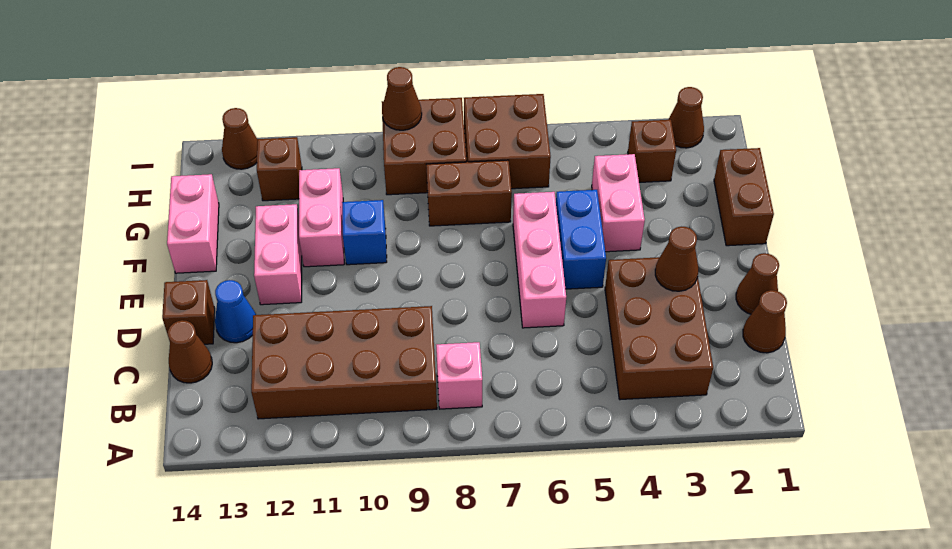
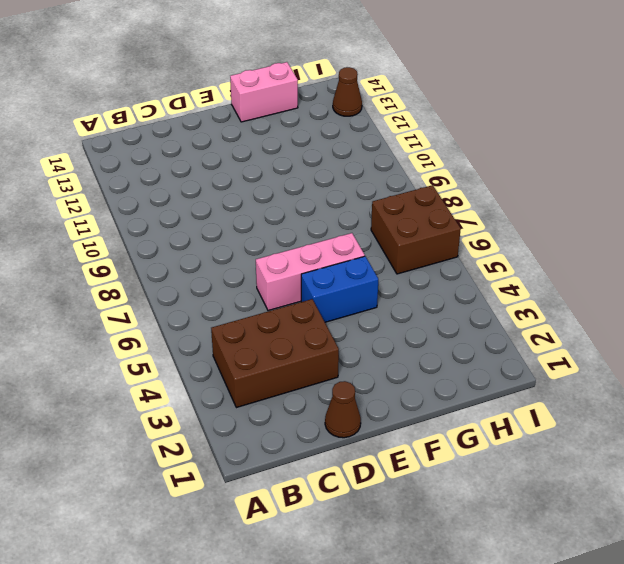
none -> pink brick B8 level 1
none -> brown brick B9:C12 level 1
none -> brown cone C1 level 1

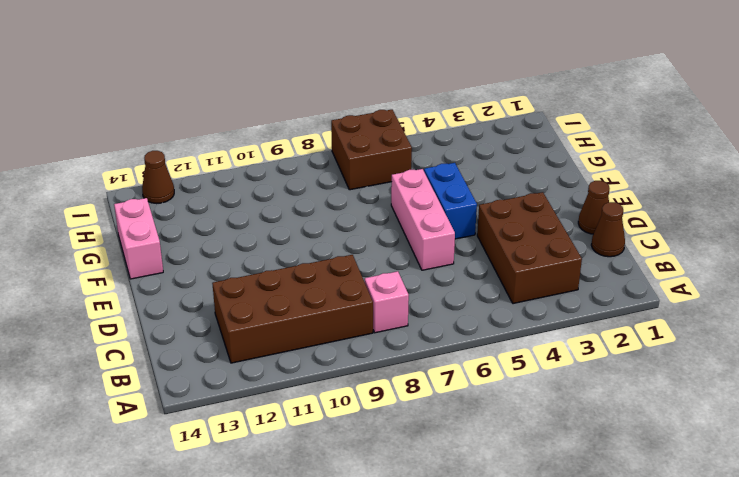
none -> brown cone C14 level 1
none -> blue cone D13 level 1
none -> brown brick D14 level 1

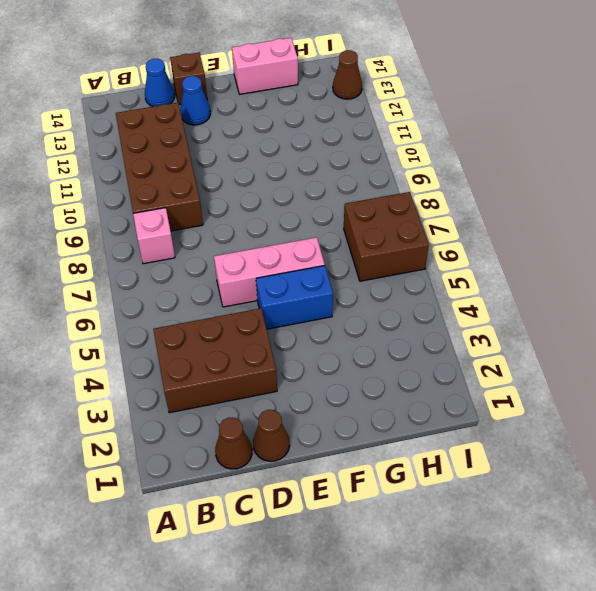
blue cone C14 level 1 -> brown cone C14 level 1
none -> pink brick E12:F12 level 1
none -> brown brick F1:G1 level 1
none -> pink brick F4:G4 level 1

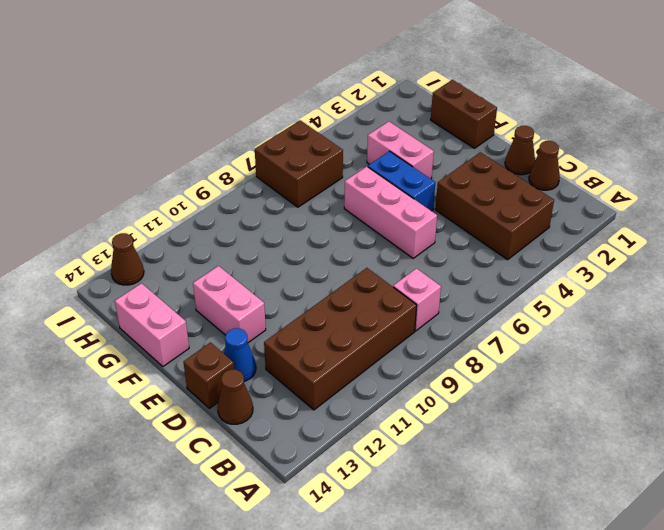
none -> blue brick F10 level 1
none -> pink brick F11:G11 level 1
none -> brown brick G7:G8 level 1

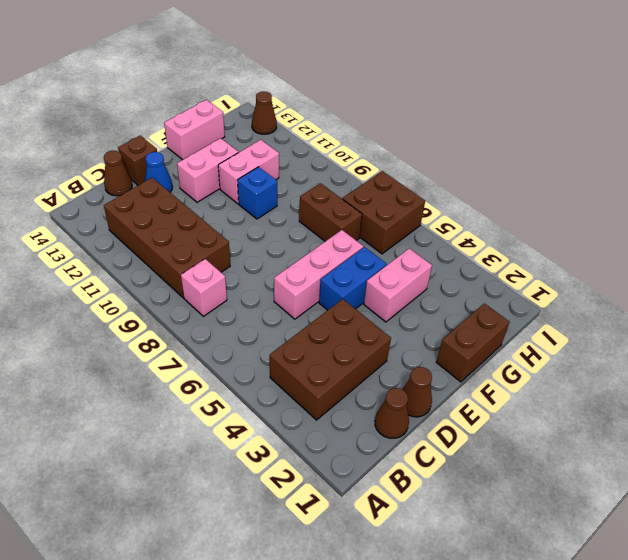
none -> brown brick H3 level 1
none -> brown brick H8:I9 level 1
none -> brown brick H12 level 1

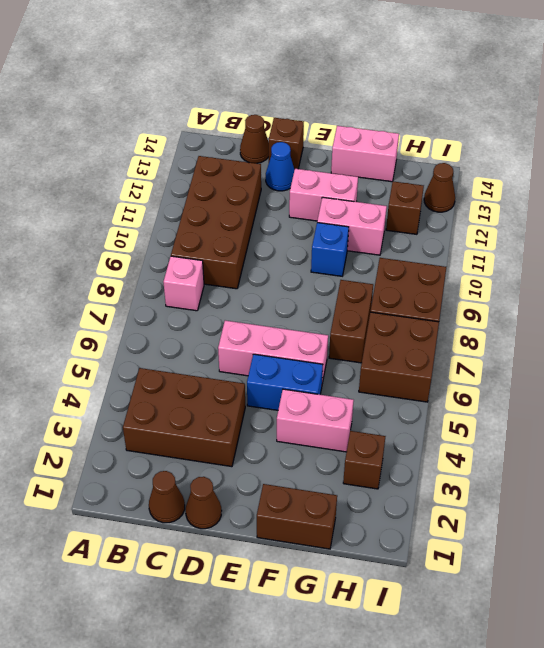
none -> brown cone I2 level 1
none -> brown cone D3 level 2
none -> brown cone I9 level 2

